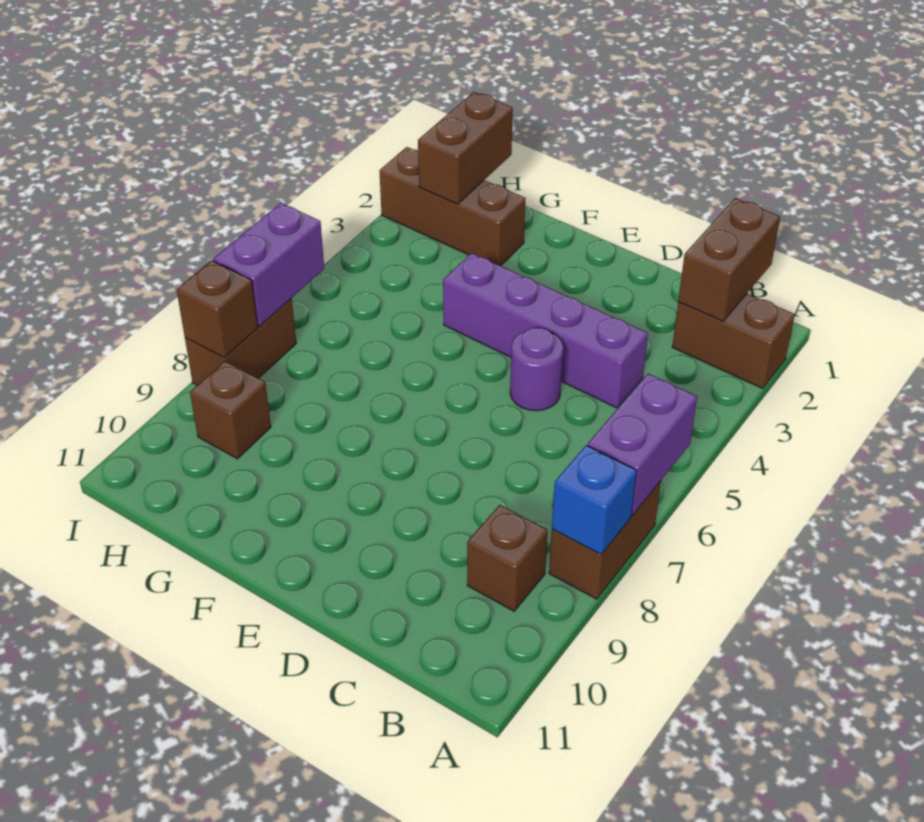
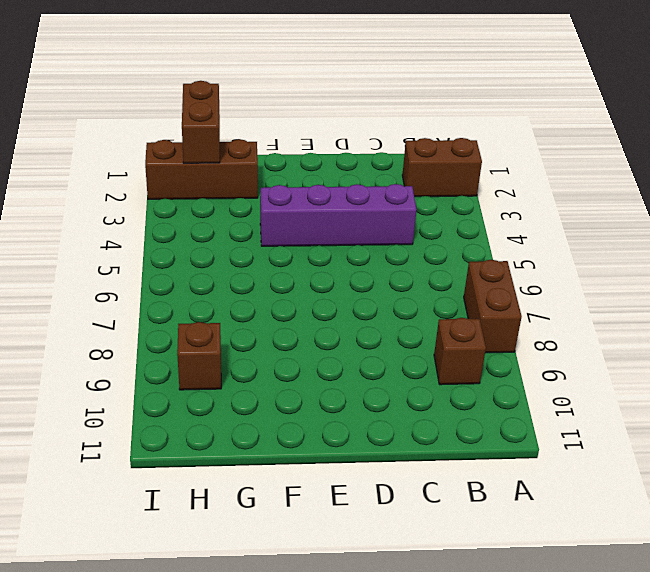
none -> purple round brick D5 level 1
none -> brown brick I7:I8 level 1
none -> purple brick A6:A7 level 2

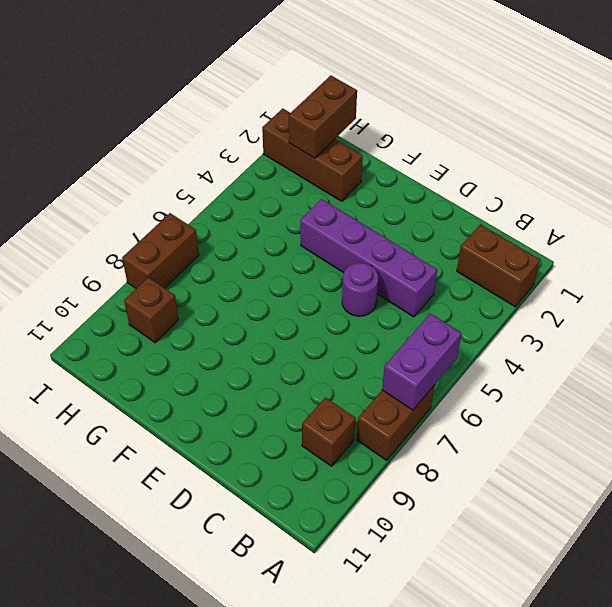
none -> blue brick A8 level 2
none -> brown brick B1:B2 level 2
none -> purple brick I6:I7 level 2

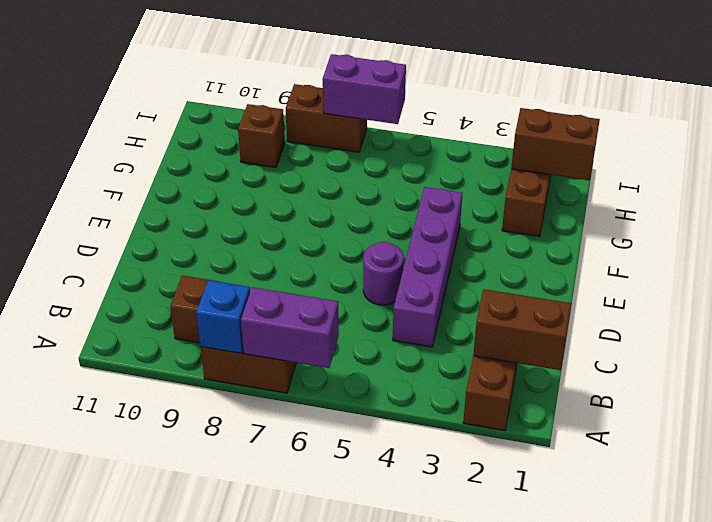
none -> brown brick I8 level 2

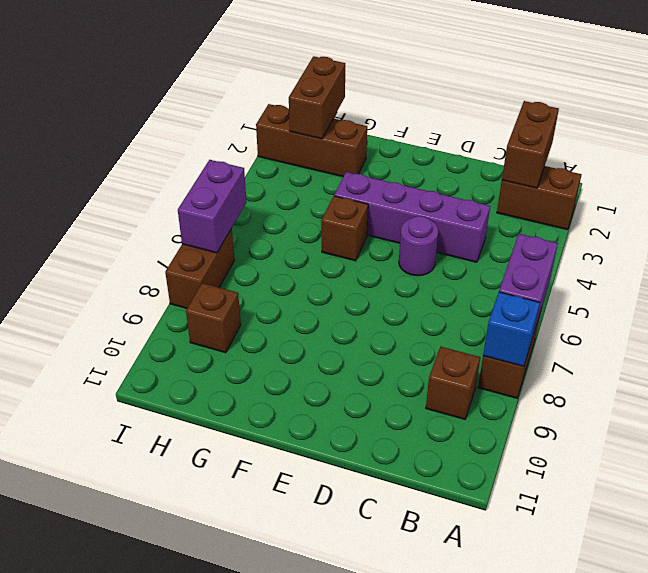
brown brick F5 level 1 -> brown brick I8 level 2

